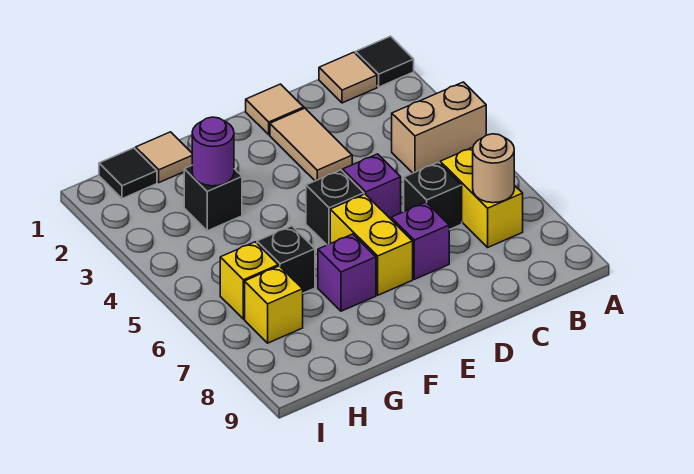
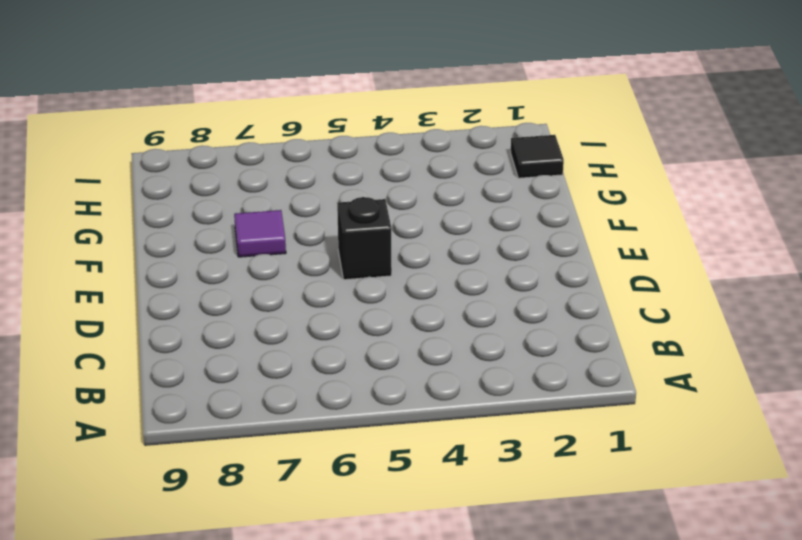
purple tile F7 level 1 -> purple brick F7 level 1
none -> black tile A1 level 1
none -> tan brick A4:B4 level 1
none -> tan tile B1 level 1

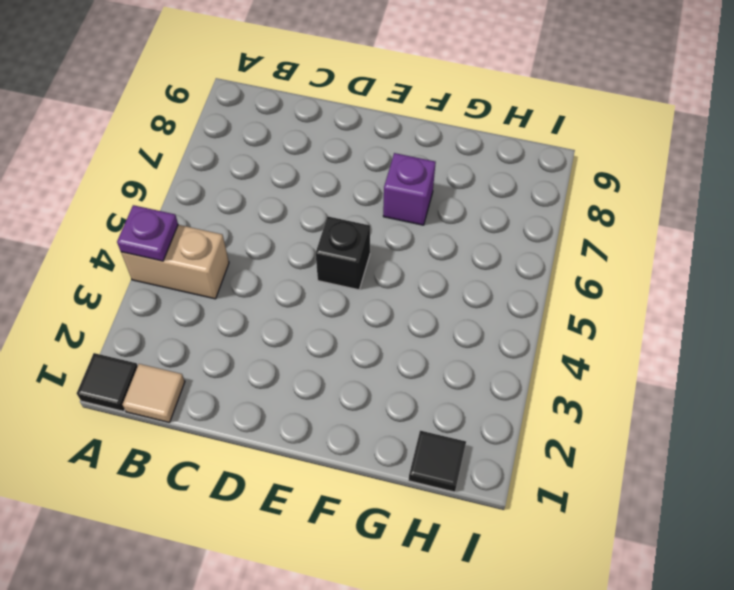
purple plate A4 level 2 -> none
none -> yellow brick B6:B7 level 1
none -> black brick C6 level 1
none -> tan tile D1 level 1

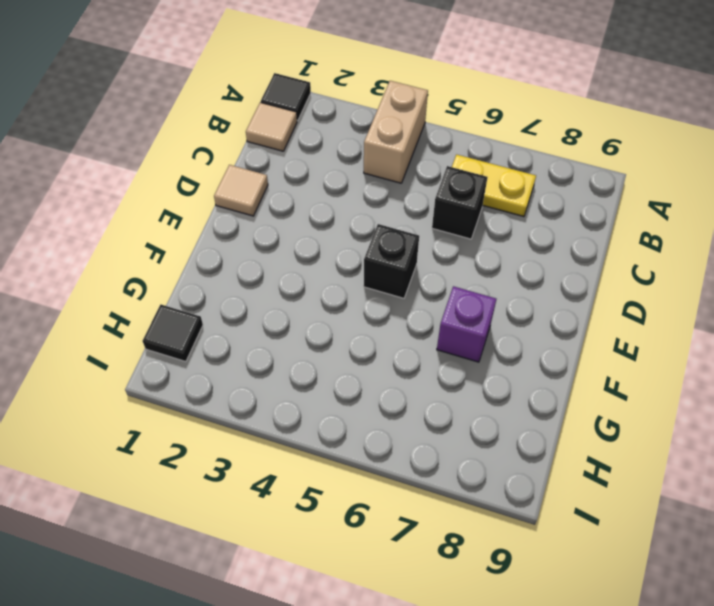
yellow plate B6:B7 level 1 -> yellow brick B6:B7 level 1
none -> tan tile D2:D3 level 1
none -> purple brick D5 level 1
none -> purple brick D7 level 1

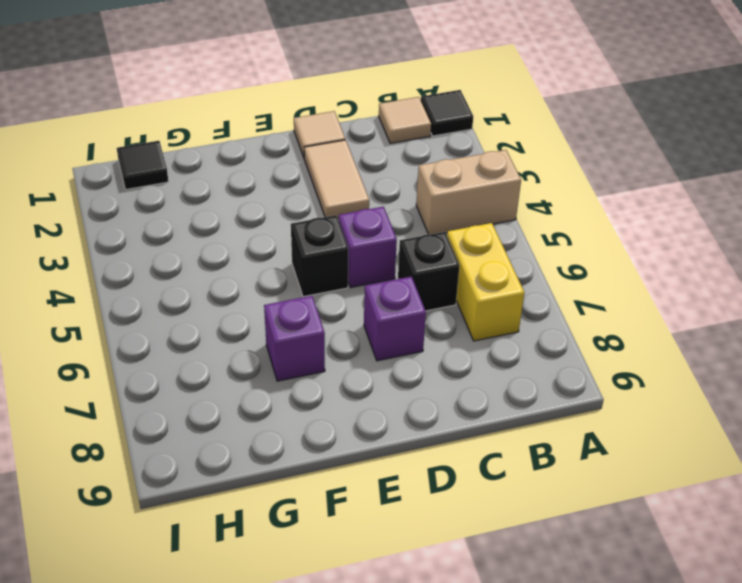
none -> yellow brick E6:E7 level 1
none -> tan tile G1 level 1
none -> black brick G3 level 1

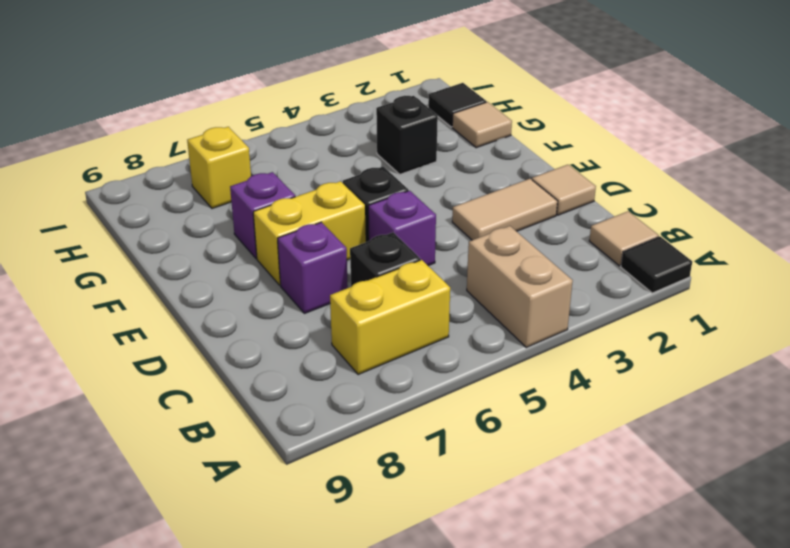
none -> black brick G6 level 1
none -> yellow brick H6 level 1
none -> tan round brick B7 level 2

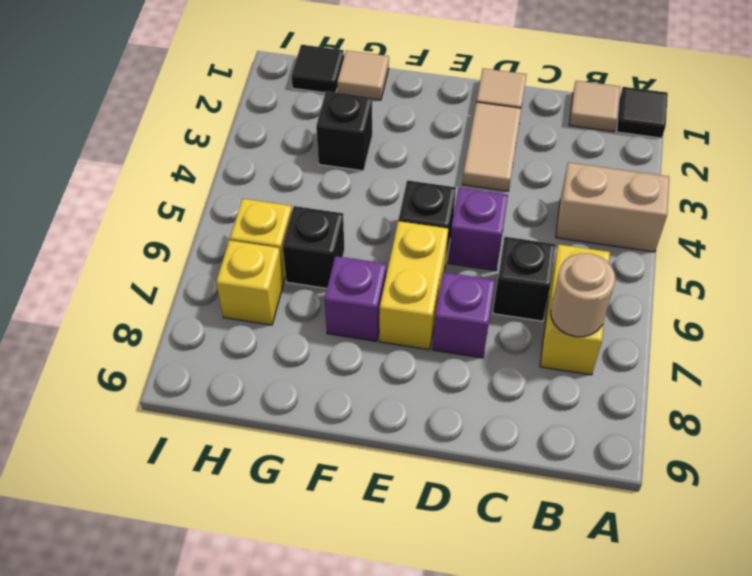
none -> purple round brick G3 level 2

